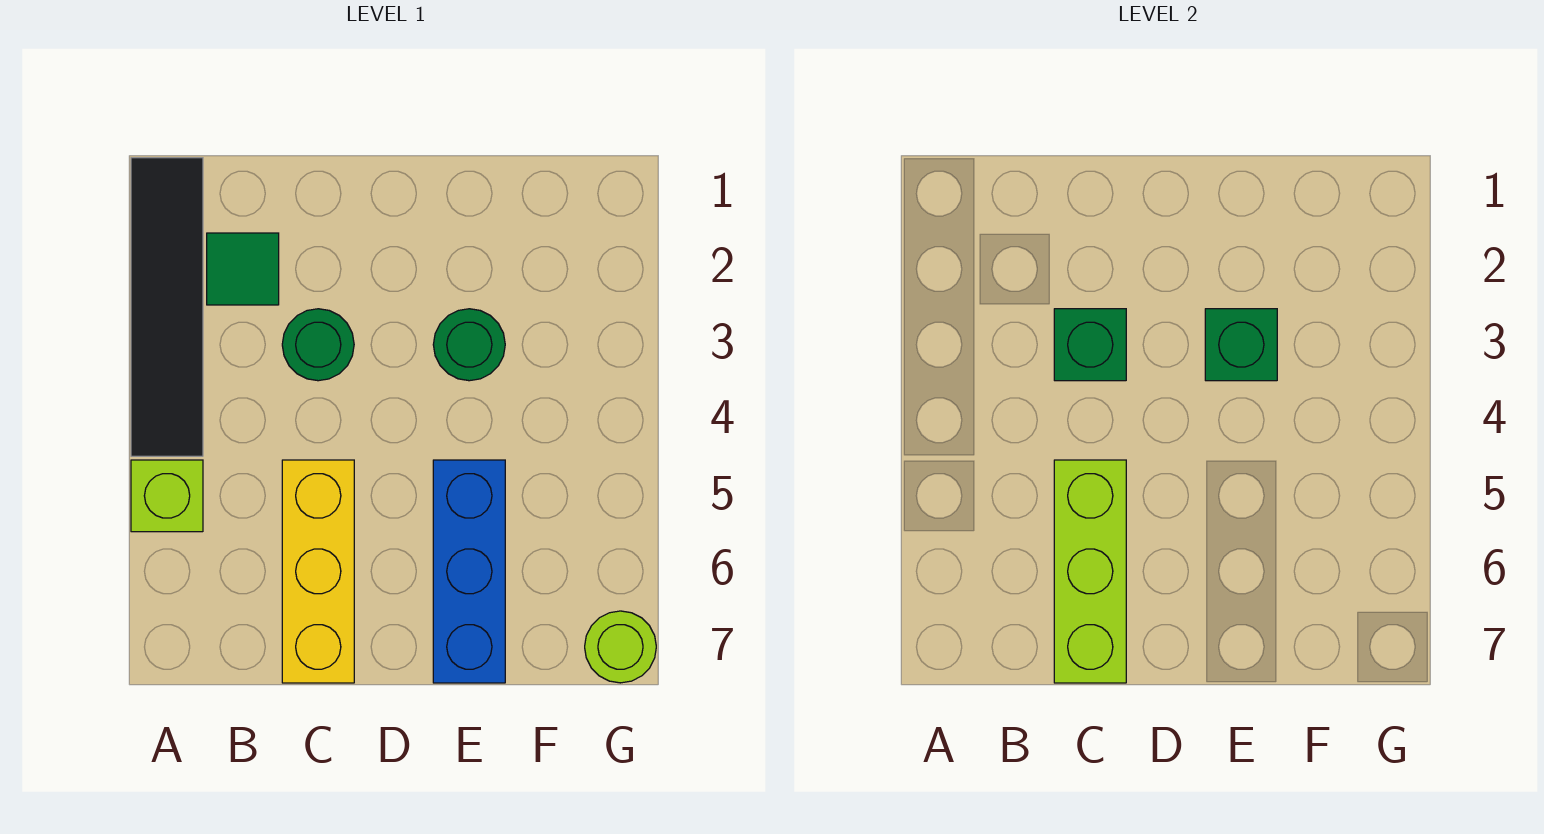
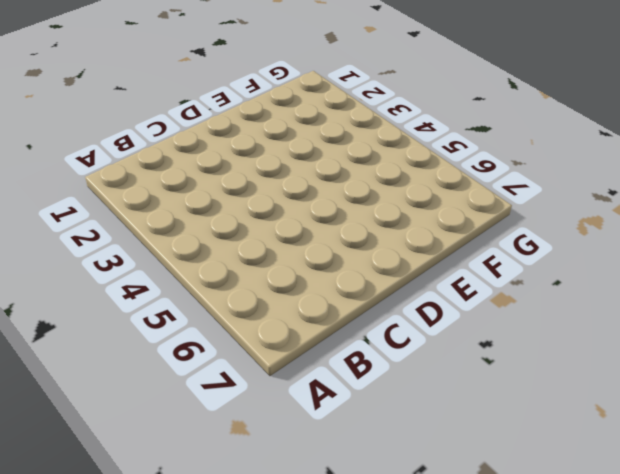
none -> black tile A1:A4 level 1
none -> lime brick A5 level 1

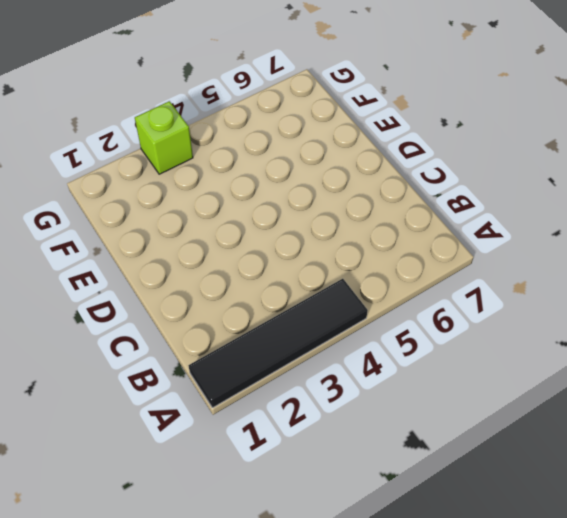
lime brick G3 level 1 -> lime brick A5 level 1
none -> green tile B2 level 1
none -> green round brick C3 level 1

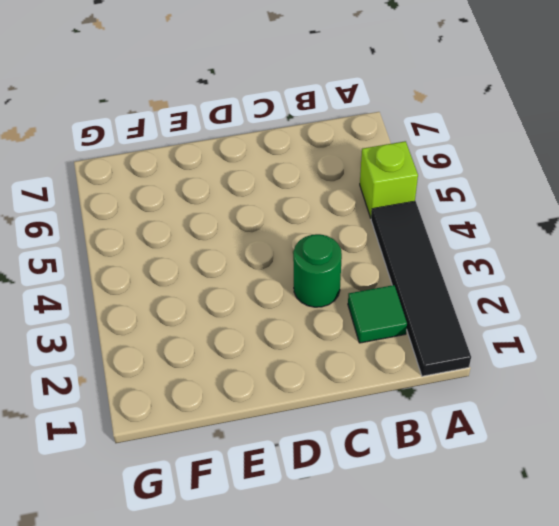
none -> yellow brick C5:C7 level 1
none -> green round brick E3 level 1

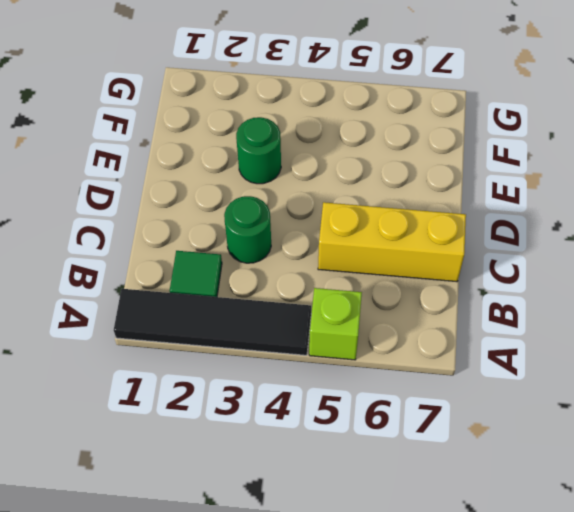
none -> blue brick E5:E7 level 1
none -> lime round brick G7 level 1

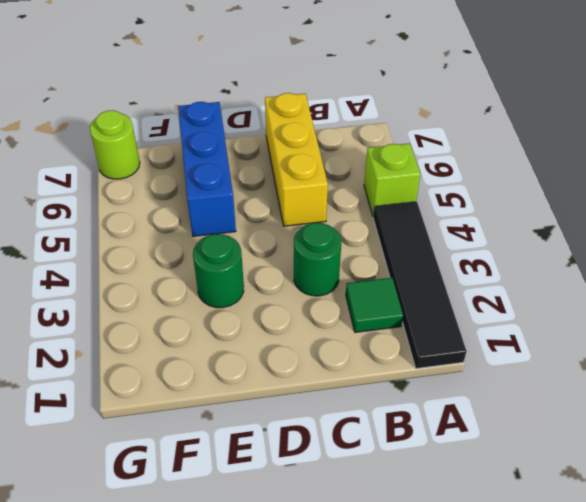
none -> green brick C3 level 2
none -> lime brick C5:C7 level 2

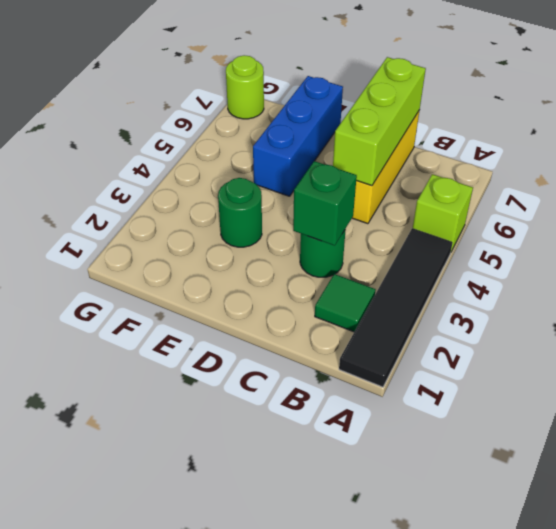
none -> green brick E3 level 2

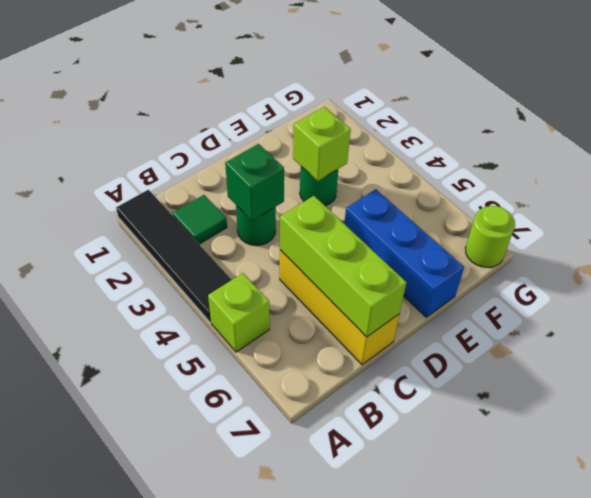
lime brick E3 level 2 -> green brick E3 level 2

